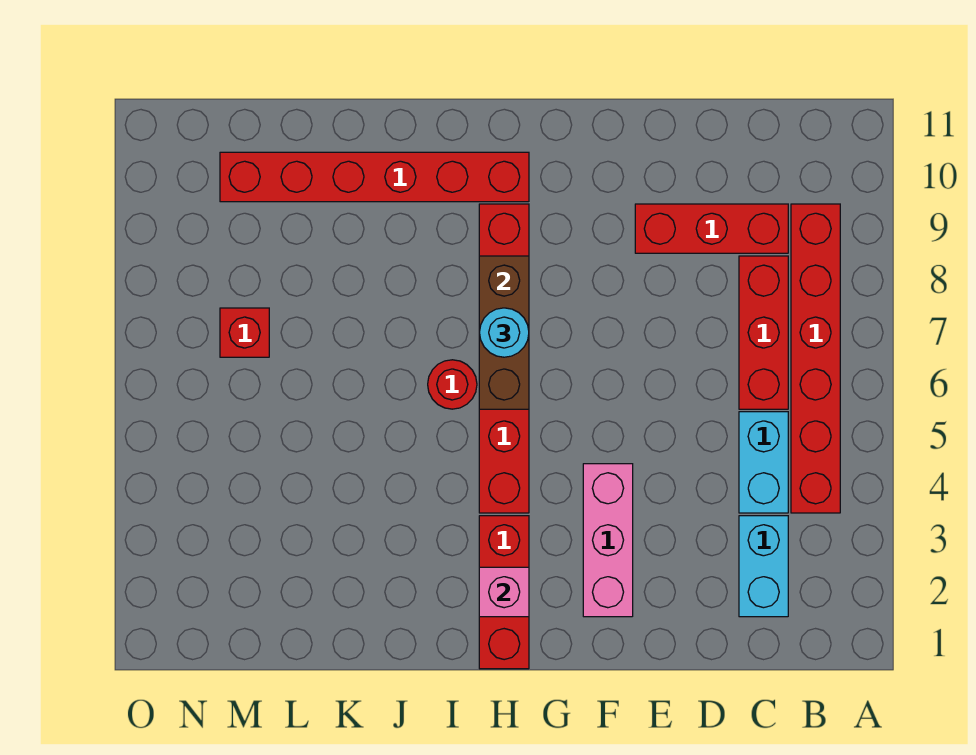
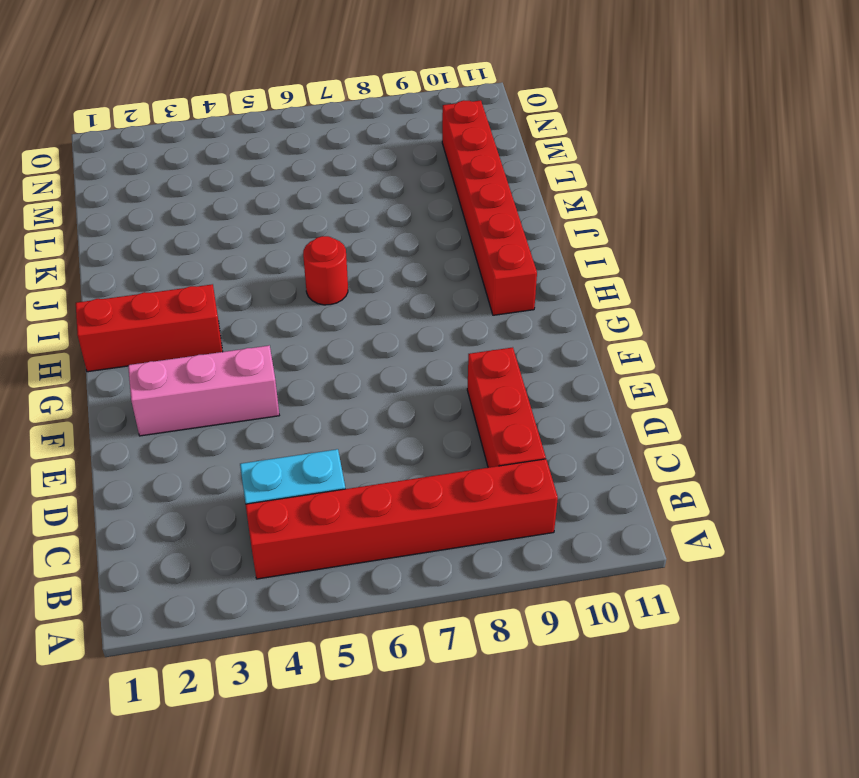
none -> cyan brick C2:C3 level 1
none -> red brick C6:C8 level 1
none -> red brick H4:H9 level 1

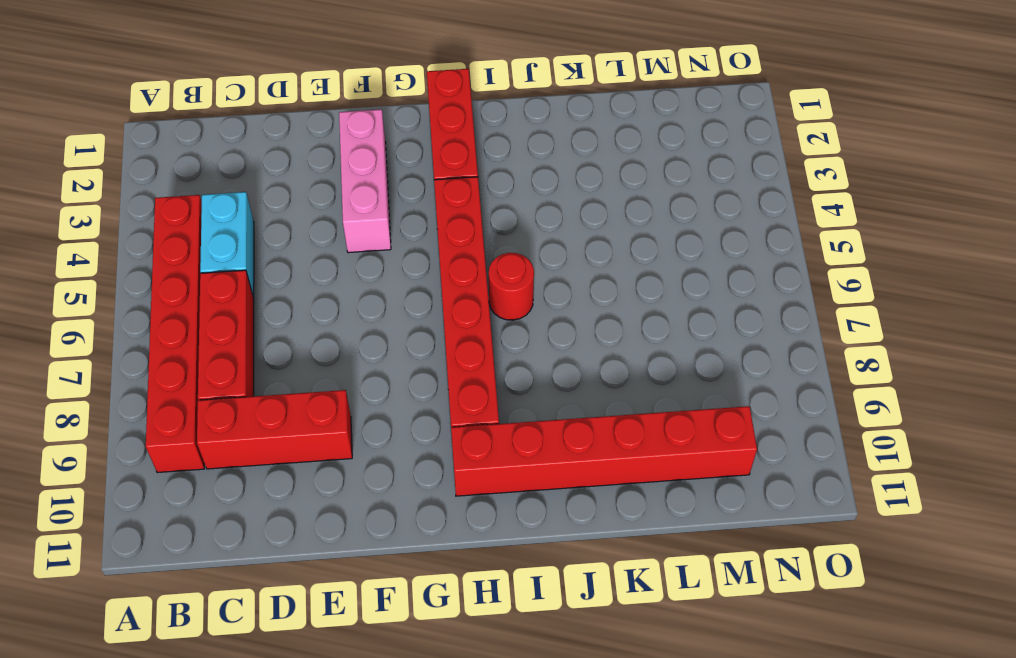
none -> cyan brick C2:C3 level 1
none -> red brick M7 level 1
none -> pink brick H2 level 2

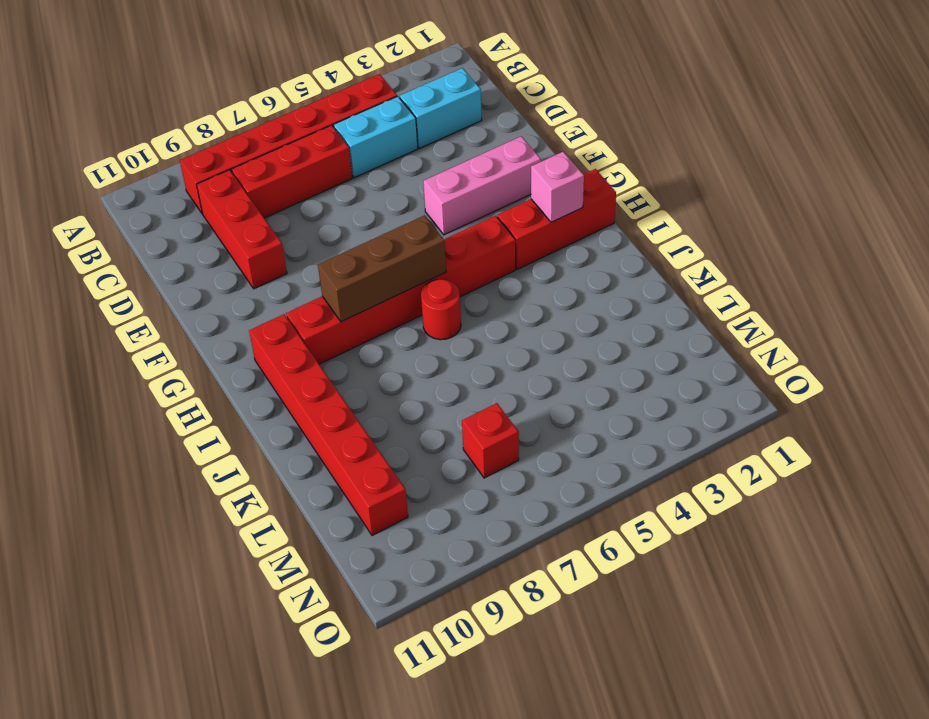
none -> cyan round brick H7 level 3

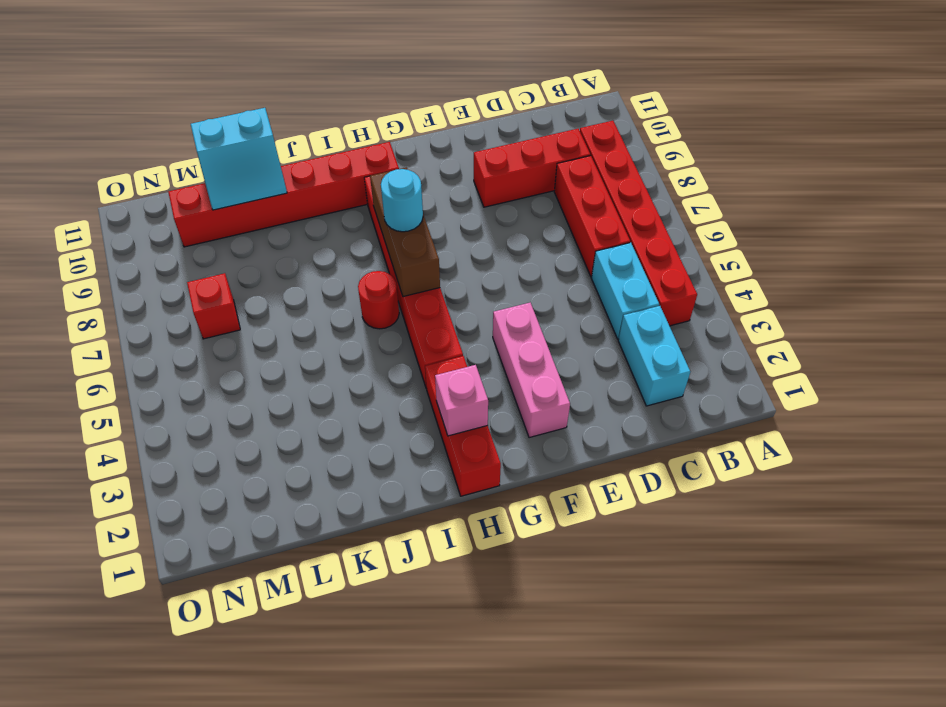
cyan slope K10:L11 level 2 top 11 -> none

